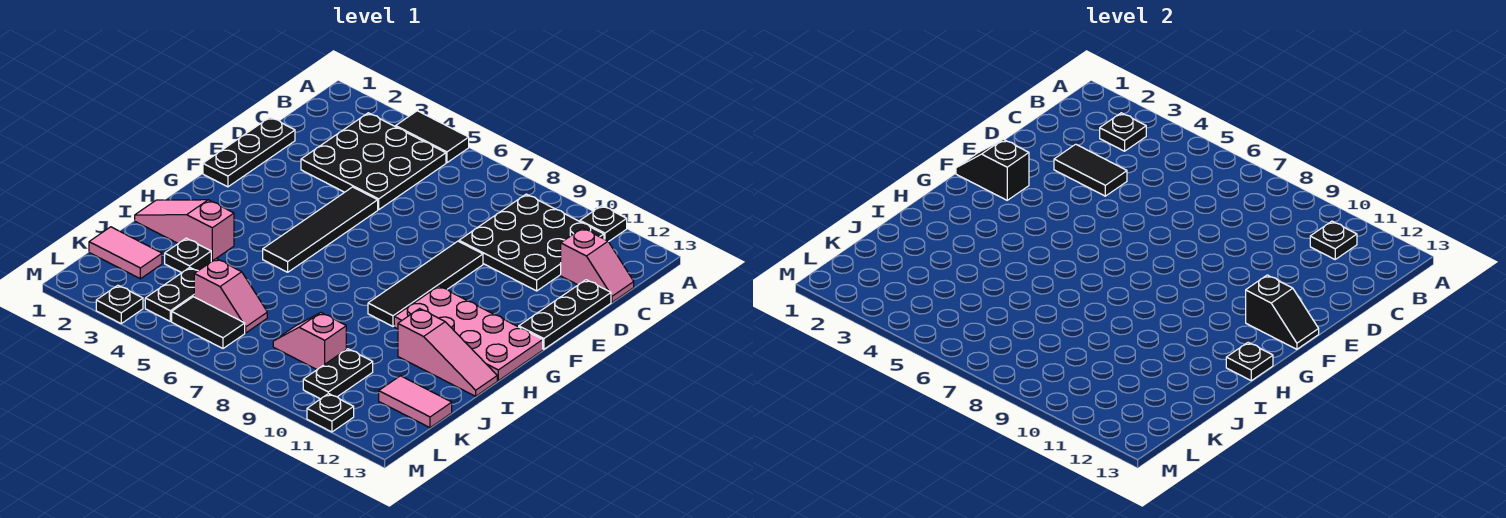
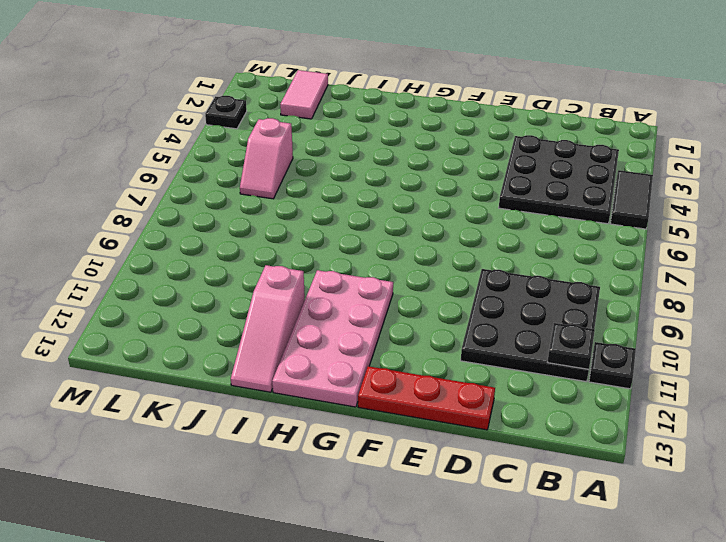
red plate D13:F13 level 1 -> black plate D13:F13 level 1
none -> pink slope C12:C13 level 1 top 12
none -> black plate D1:F1 level 1
none -> black tile E5:H5 level 1

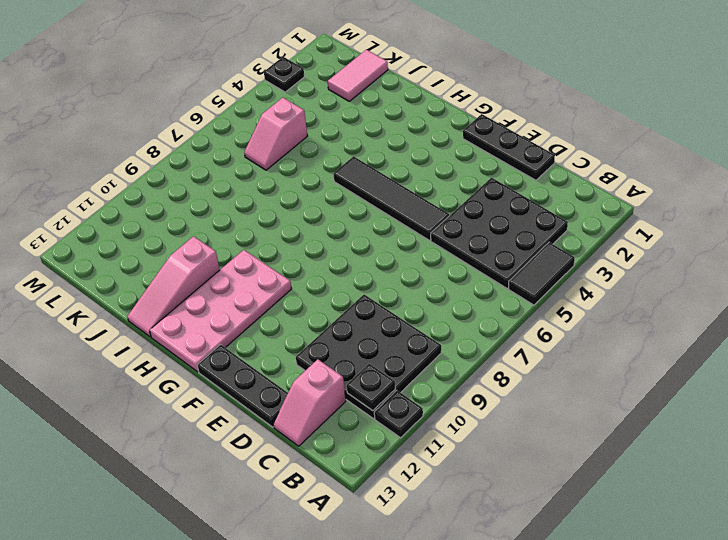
none -> black tile E9:H9 level 1
none -> pink slope I1:I3 level 1 top 3
none -> black plate J3 level 1

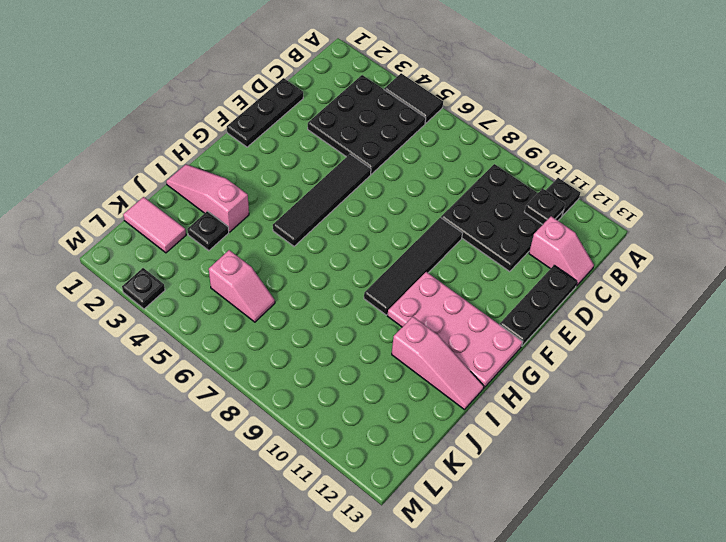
none -> black plate K4:L4 level 1
none -> pink slope K8:K9 level 1 top 9
none -> black plate K10:L10 level 1

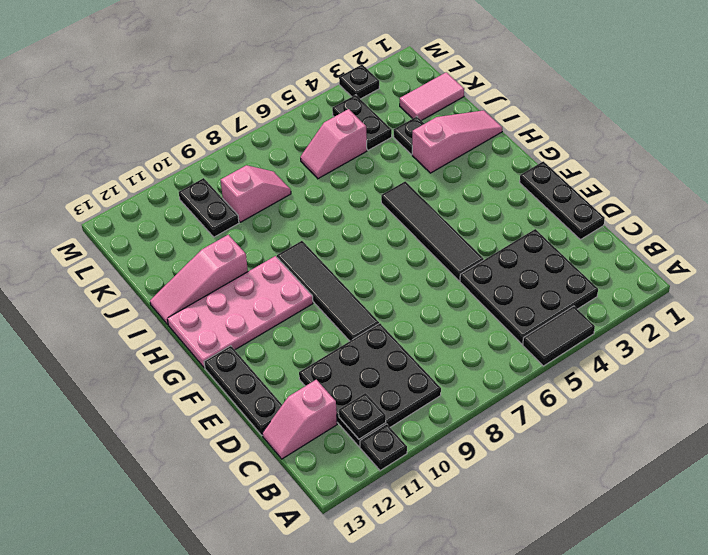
none -> pink tile K12:K13 level 1
none -> black tile L5:L6 level 1
none -> black plate M11 level 1

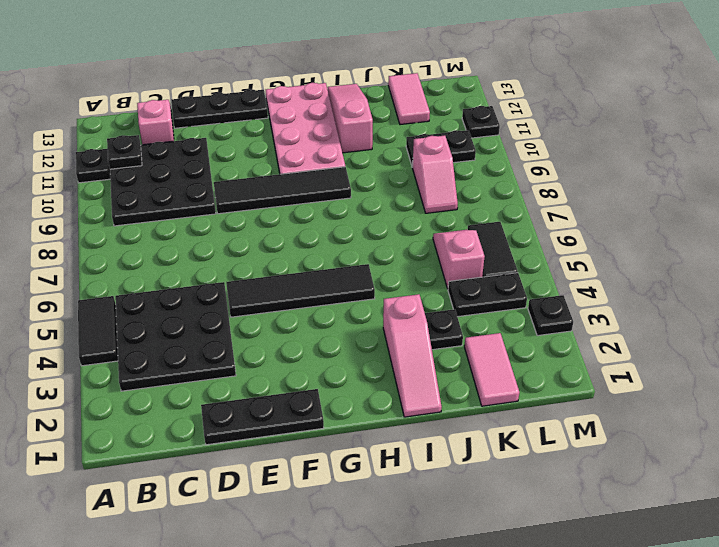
none -> black plate B3 level 2
none -> black tile D3:D4 level 2
none -> black slope F1:F2 level 2 top 2

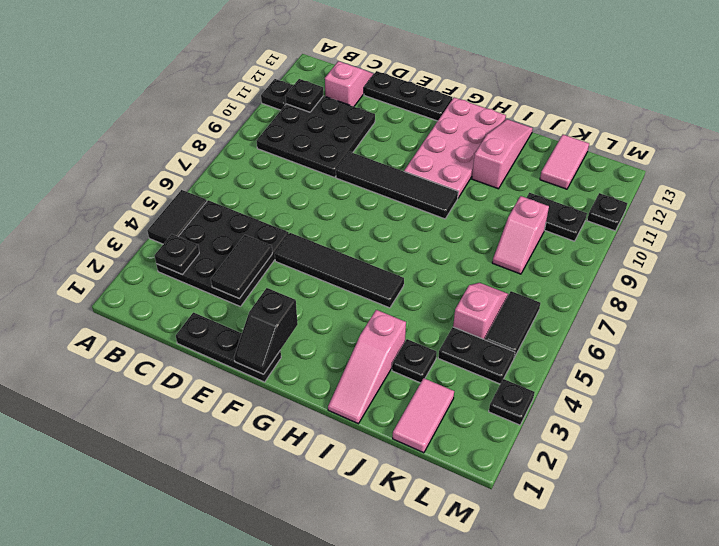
none -> black slope F12:F13 level 2 top 12
none -> black plate H13 level 2

